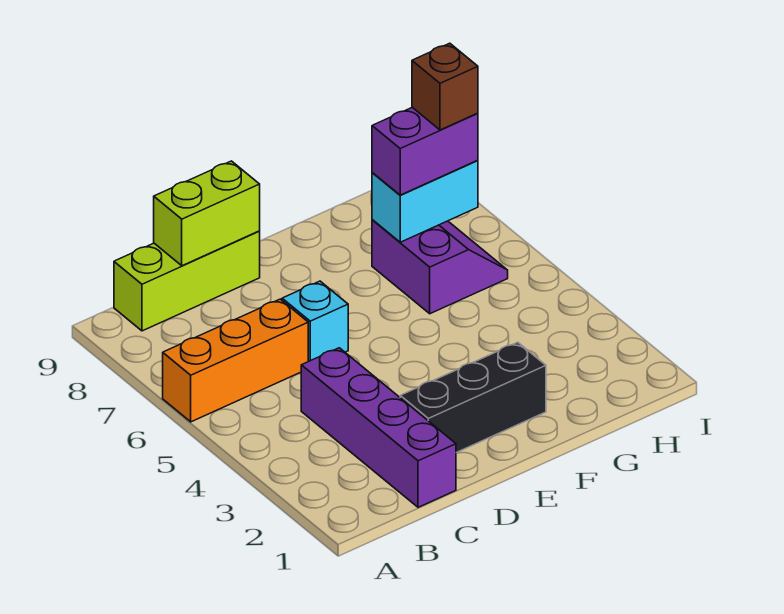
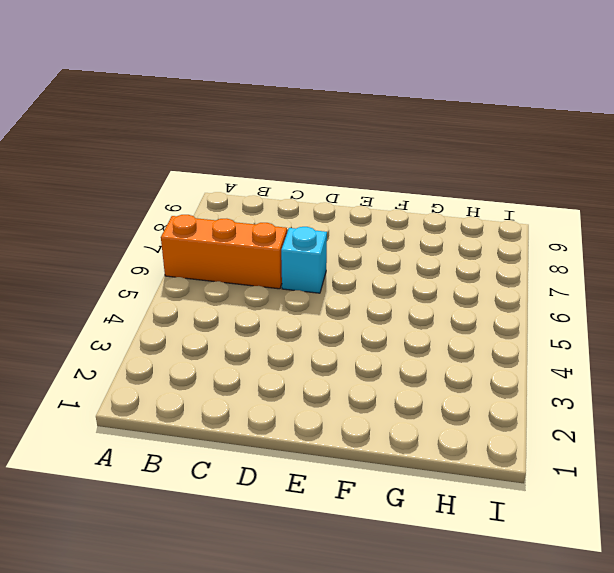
none -> lime brick B9:D9 level 1
none -> purple brick C1:C4 level 1

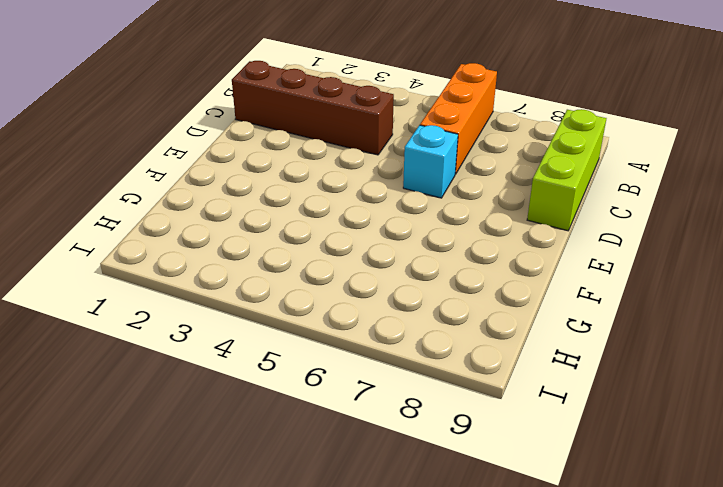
brown brick C1:C4 level 1 -> purple brick C1:C4 level 1
none -> black brick D2:F2 level 1
none -> purple slope G6:H7 level 1 top G

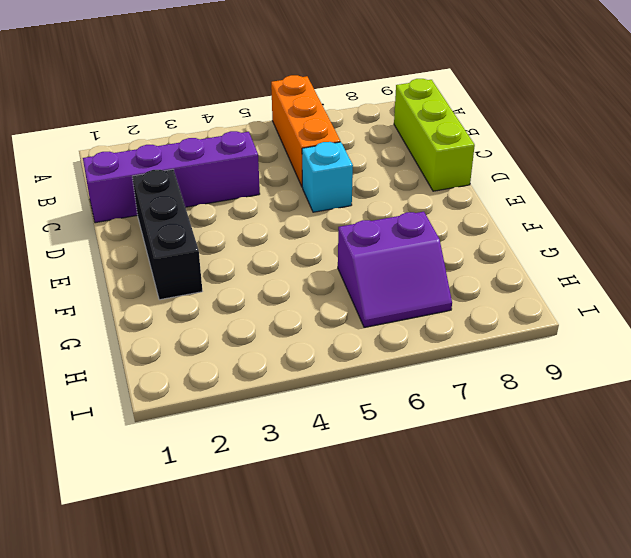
none -> lime brick C9:D9 level 2
none -> cyan brick G7:H7 level 2

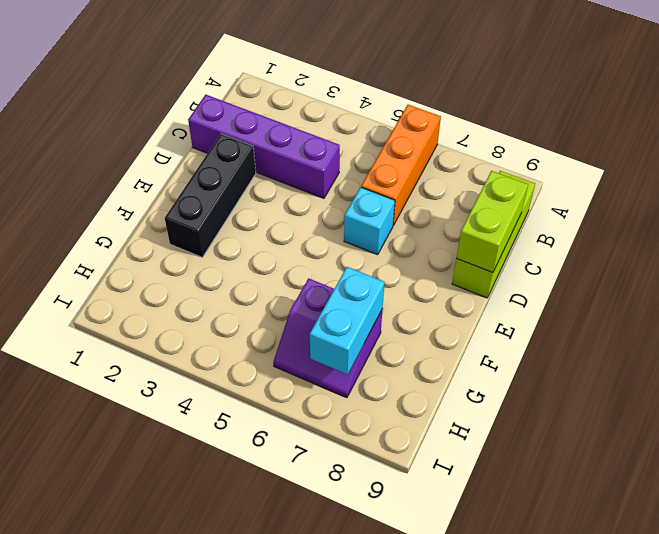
none -> purple brick G7:H7 level 3
none -> brown brick H7 level 4

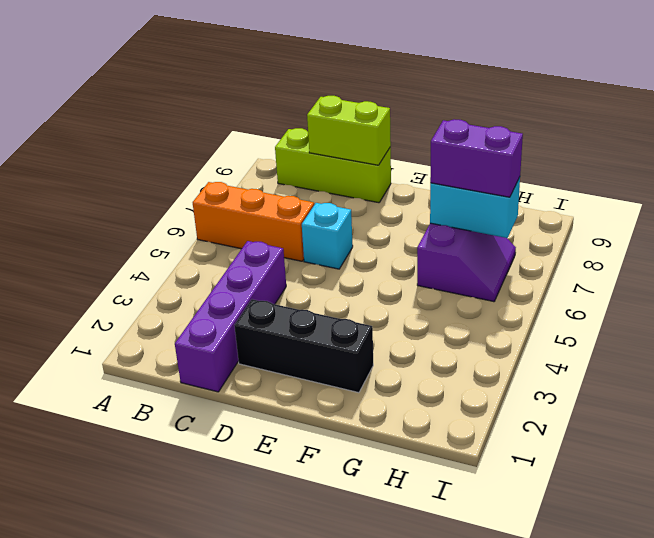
none -> brown brick H7 level 4

